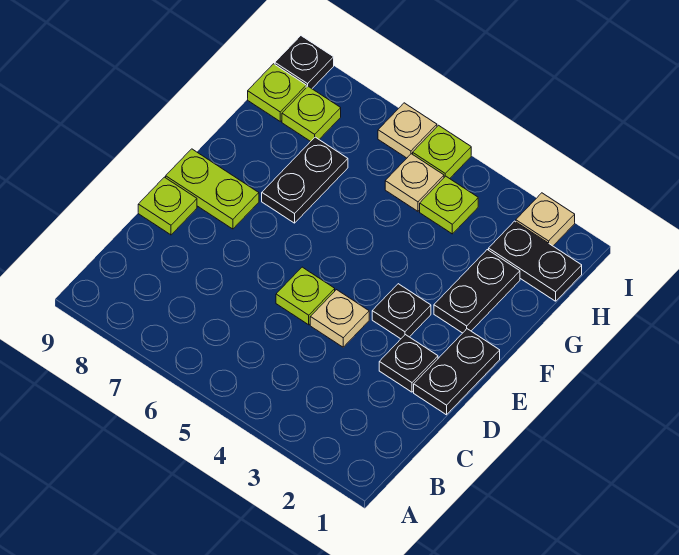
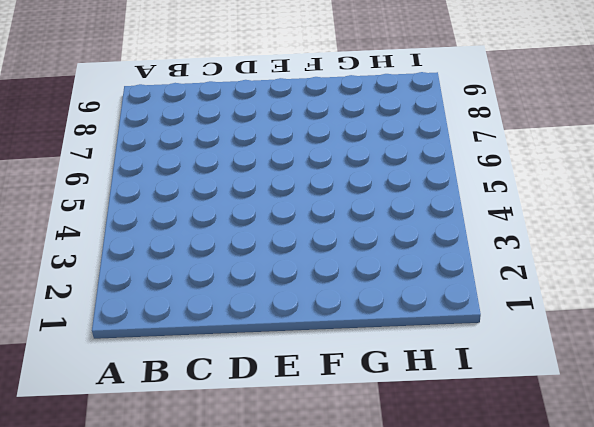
none -> black plate D1:E1 level 1
none -> black plate D2 level 1
none -> tan plate D4 level 1

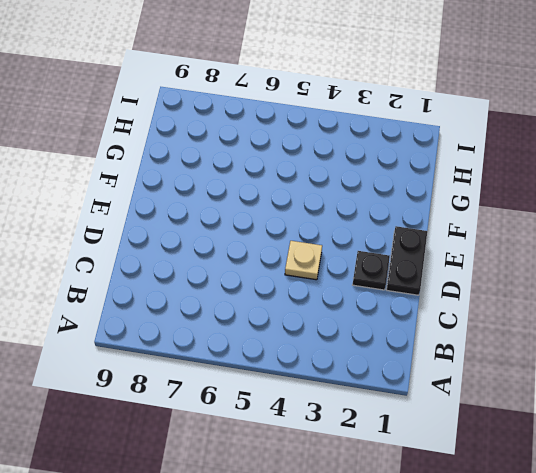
none -> lime plate D5 level 1
none -> lime plate D9 level 1
none -> black plate E3 level 1

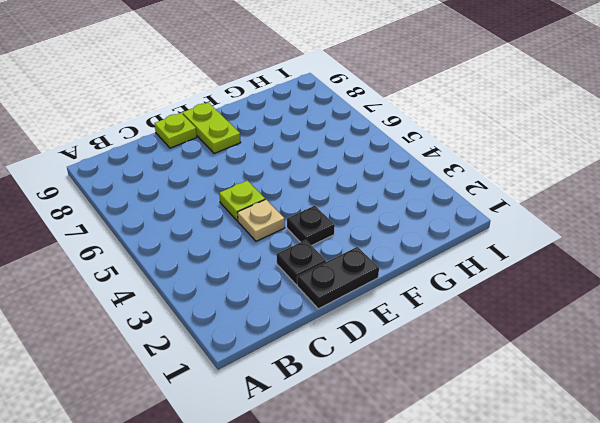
none -> black plate F2:G2 level 1
none -> black plate F7:G7 level 1
none -> black plate H1:H2 level 1

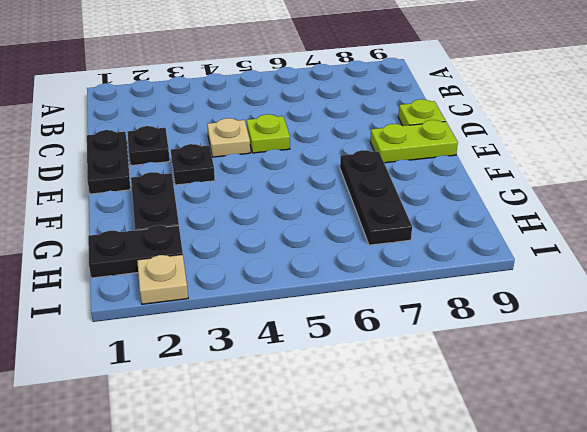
black plate F7:H7 level 1 -> black plate F7:G7 level 1
none -> lime plate H4 level 1
none -> tan plate H5 level 1
none -> lime plate H8 level 1

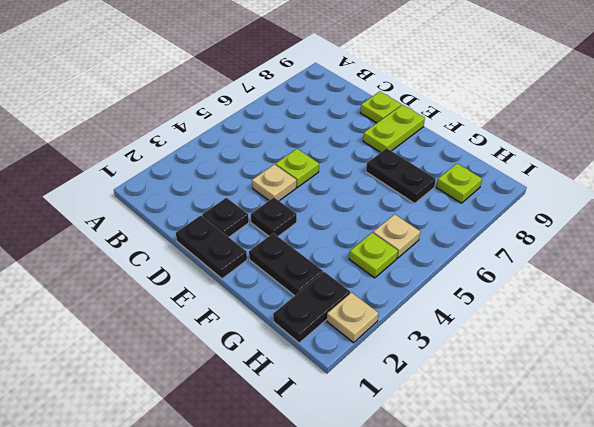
none -> lime plate H9 level 1
none -> lime plate I5 level 1
none -> tan plate I6 level 1

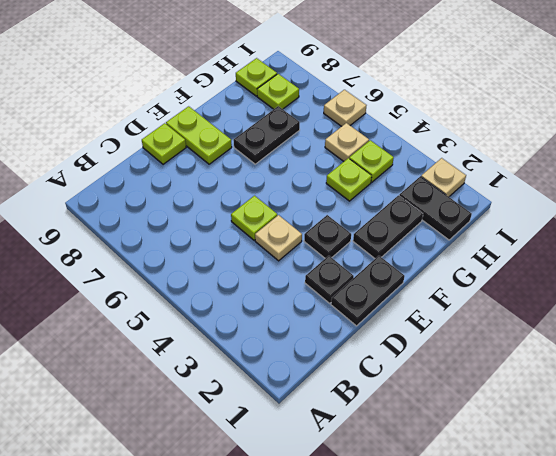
lime plate G4 level 1 -> lime plate I5 level 1
none -> black plate I9 level 1

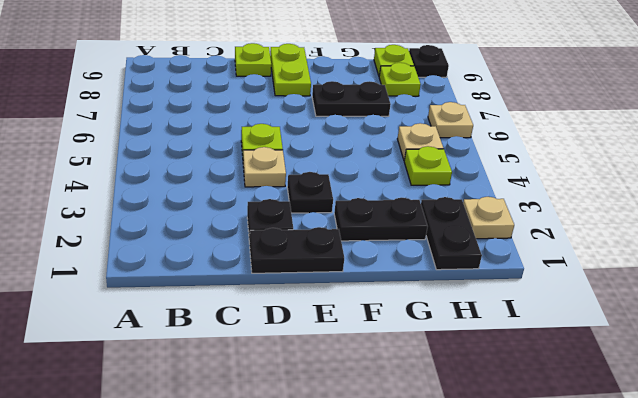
none -> lime plate I5 level 1

